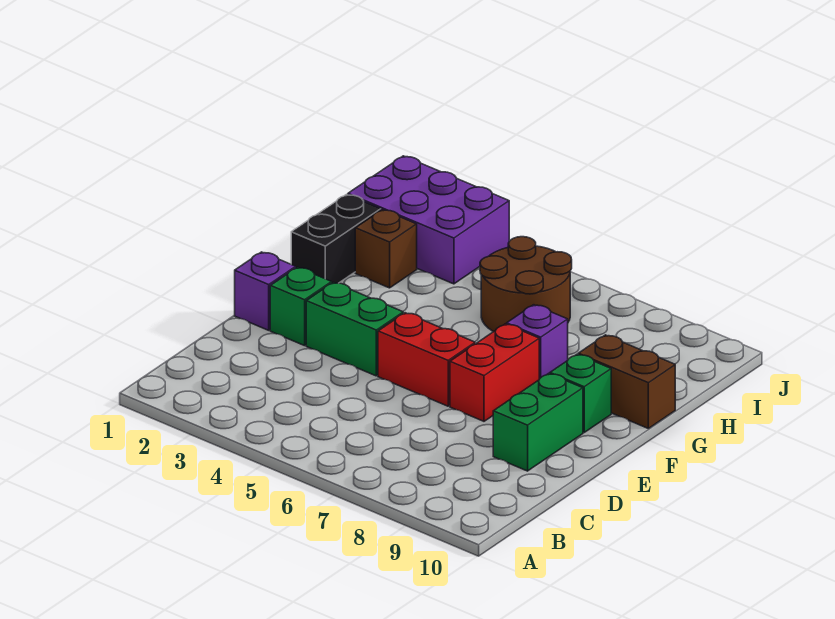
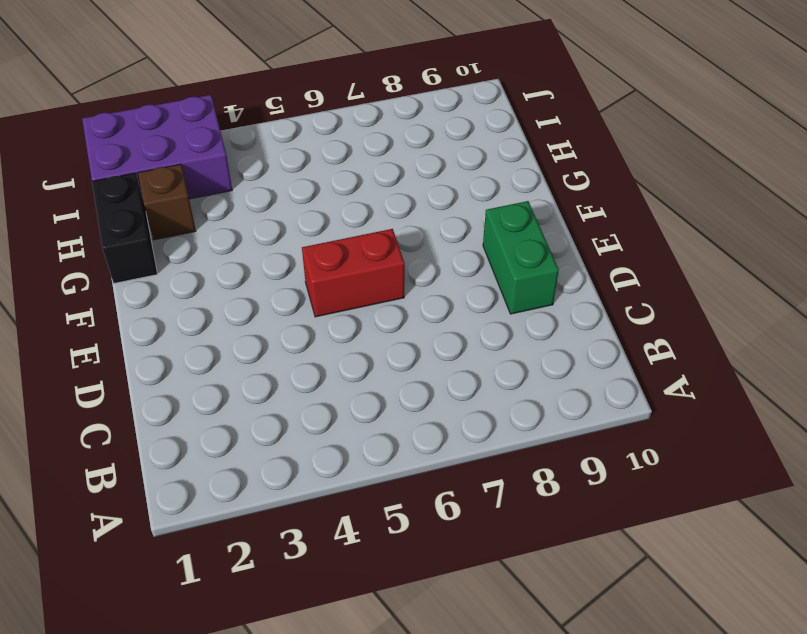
none -> purple brick E1 level 1
none -> green brick E2 level 1
none -> green brick E3:E4 level 1

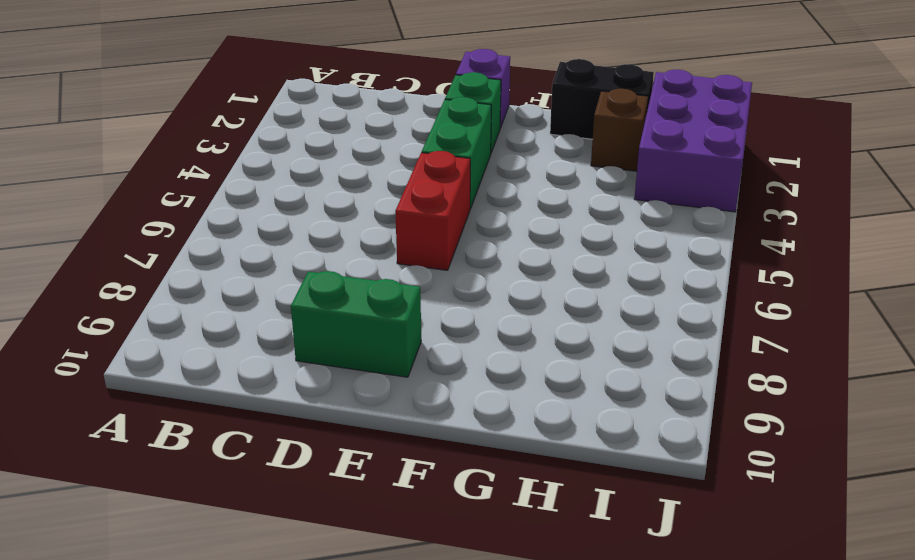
none -> red brick E7:F7 level 1
none -> green brick F9 level 1
none -> purple brick G7 level 1

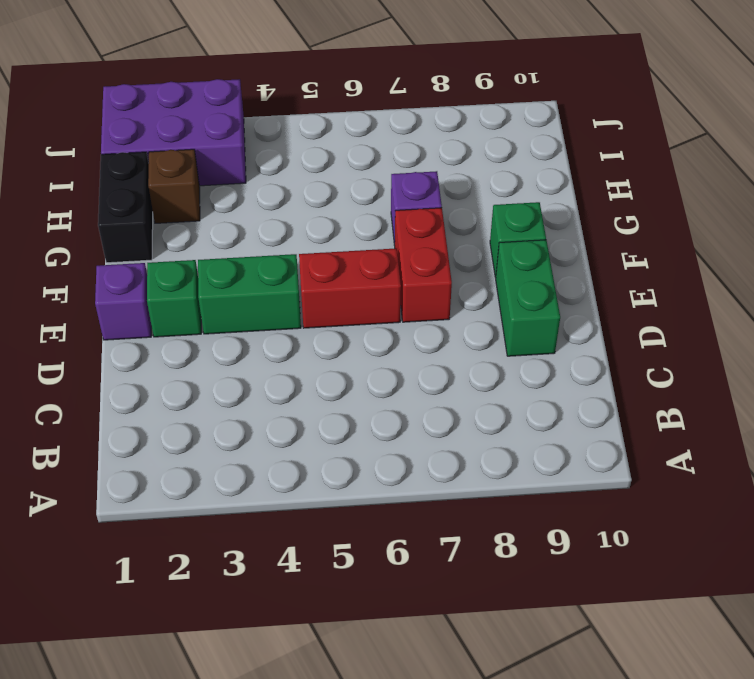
none -> brown brick G9:G10 level 1
none -> brown round brick H5:I6 level 1

